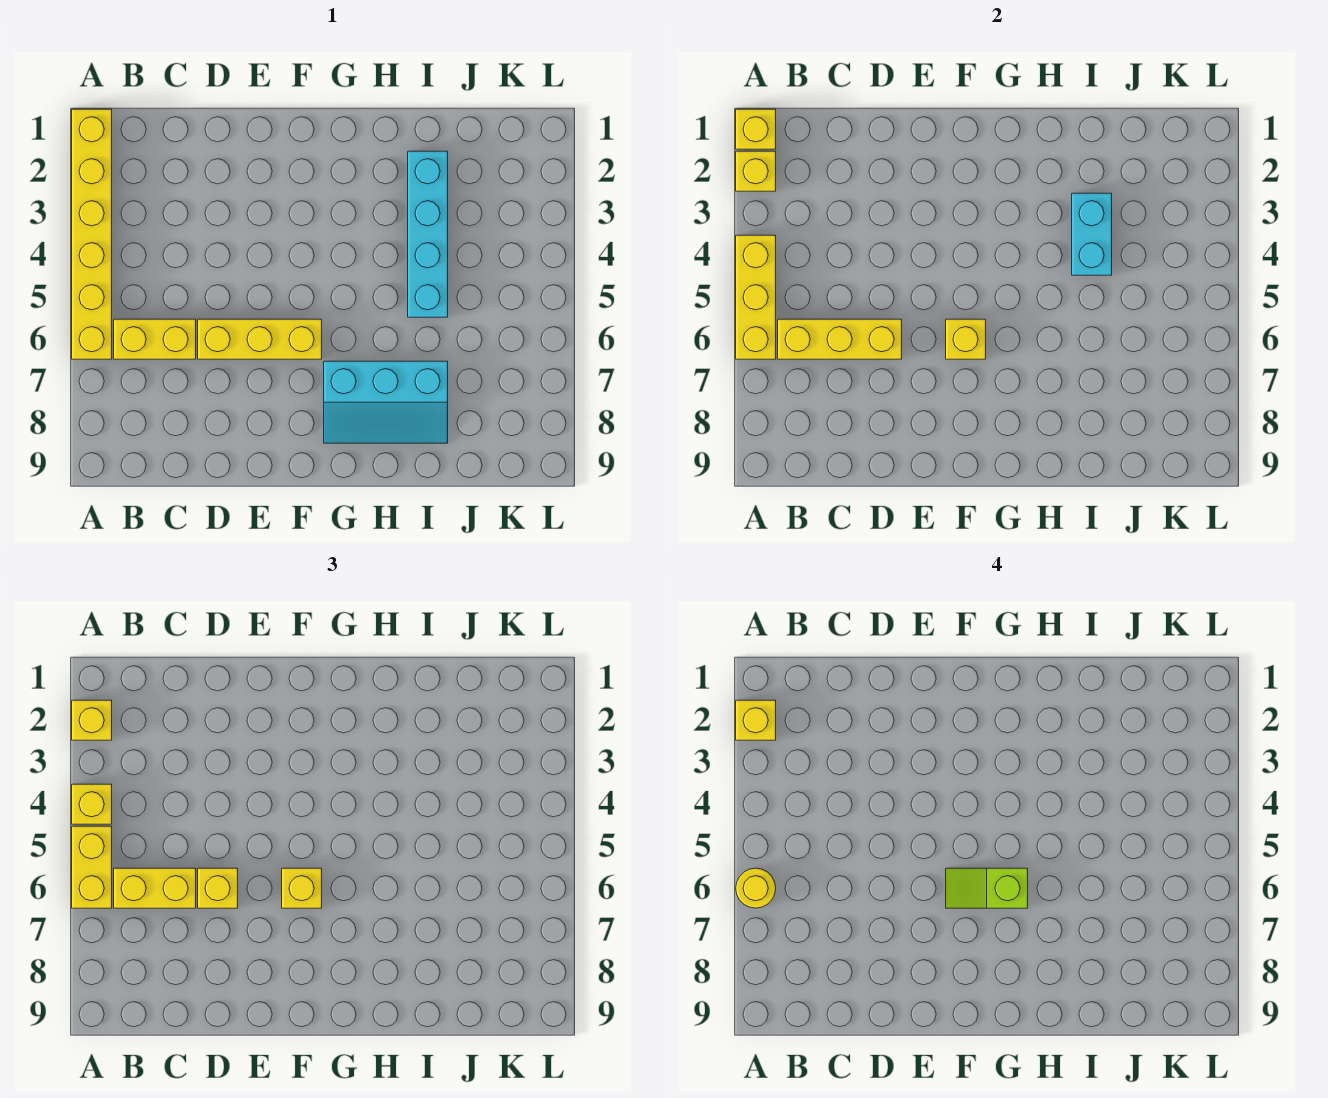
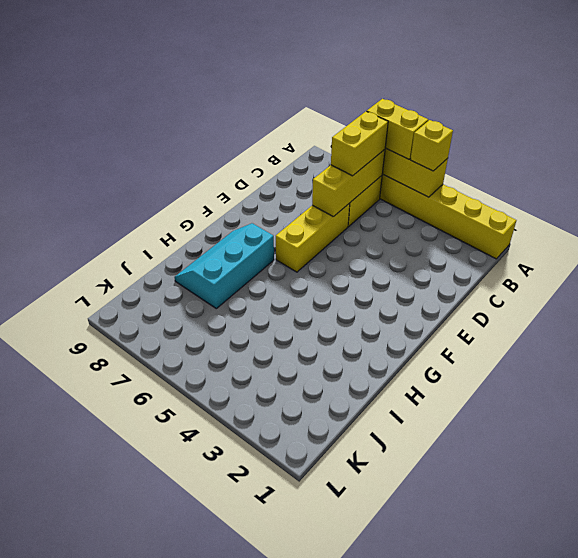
none -> cyan brick I2:I5 level 1
none -> yellow brick A1 level 2
none -> yellow brick A2 level 2

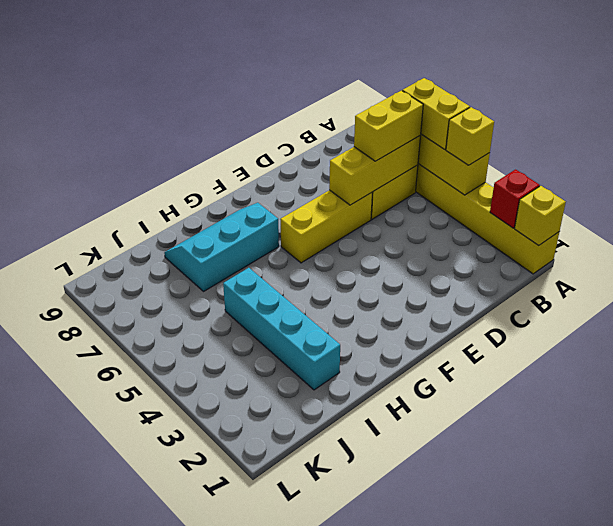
red brick A2 level 2 -> yellow brick A2 level 2
none -> yellow brick F6 level 2
none -> cyan brick I3:I4 level 2
none -> yellow brick A2 level 3

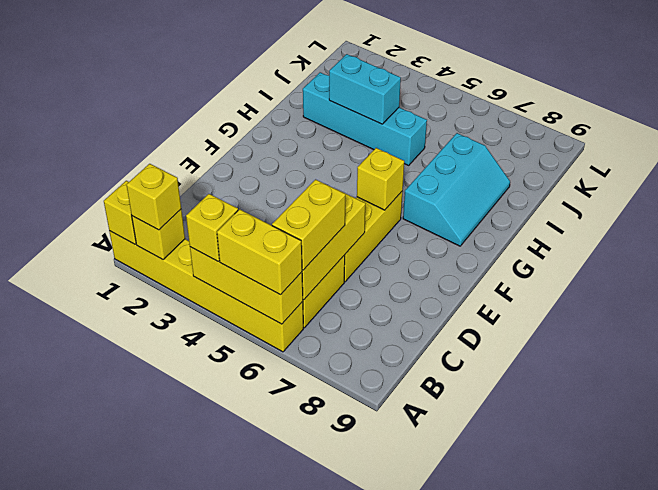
none -> yellow brick D6 level 3
none -> yellow brick F6 level 3
none -> yellow brick A2 level 4

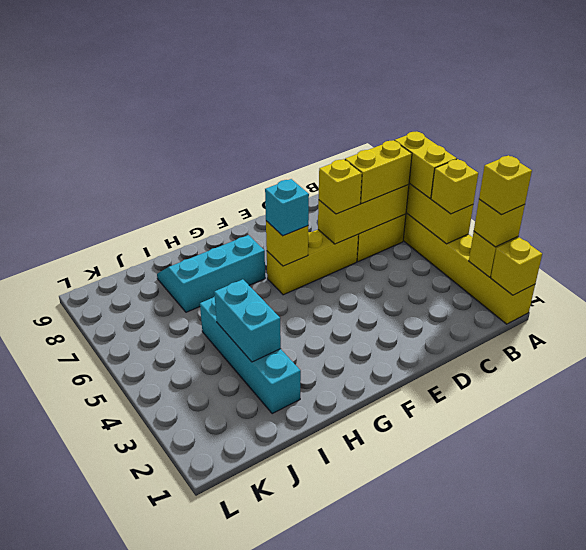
cyan brick F6 level 3 -> yellow brick F6 level 3
none -> yellow round brick A6 level 4
none -> lime slope F6:G6 level 4 top G

